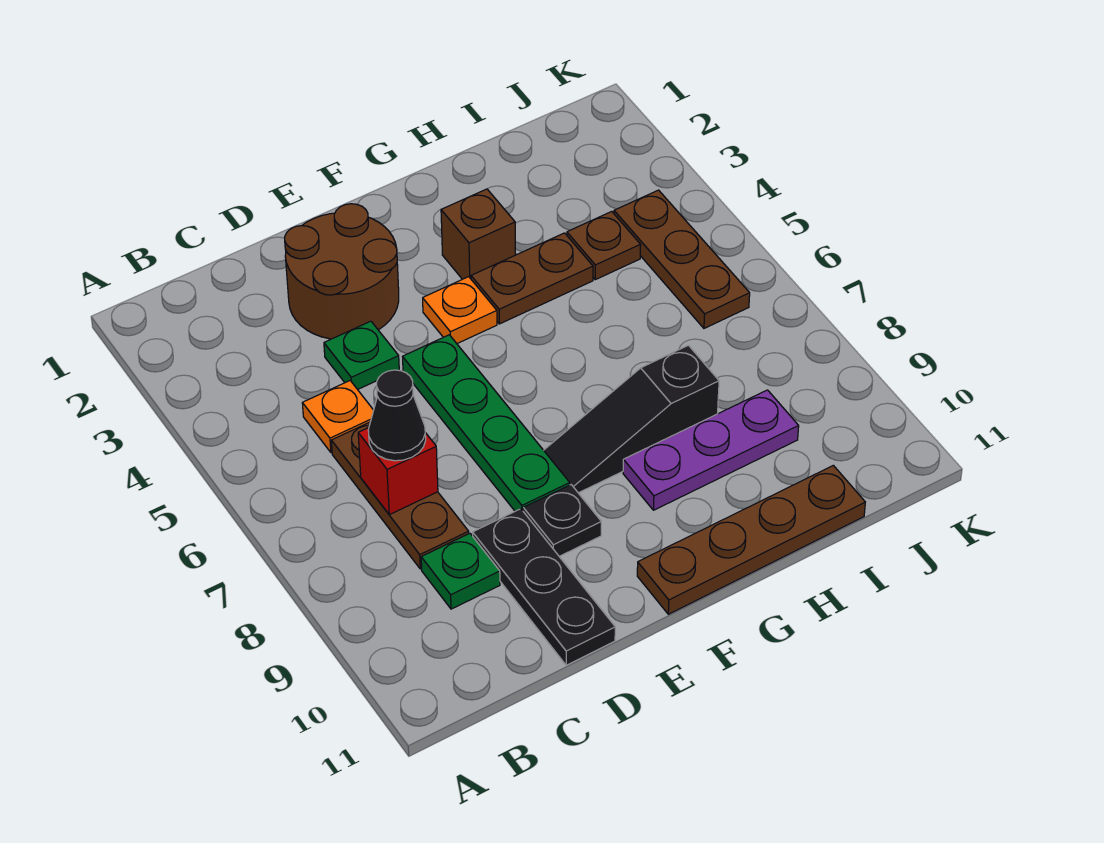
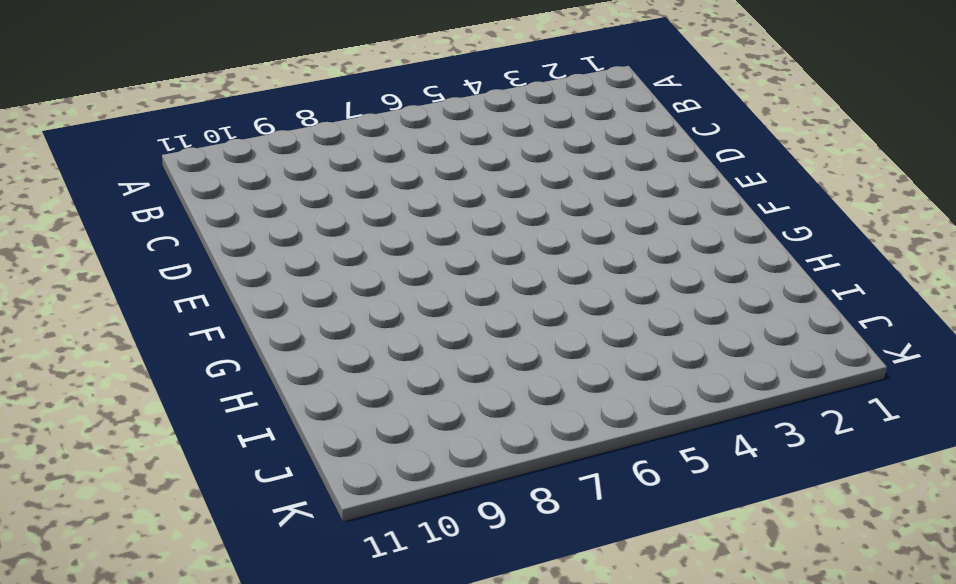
none -> orange plate C5 level 1
none -> brown plate C6:C8 level 1
none -> green plate C9 level 1

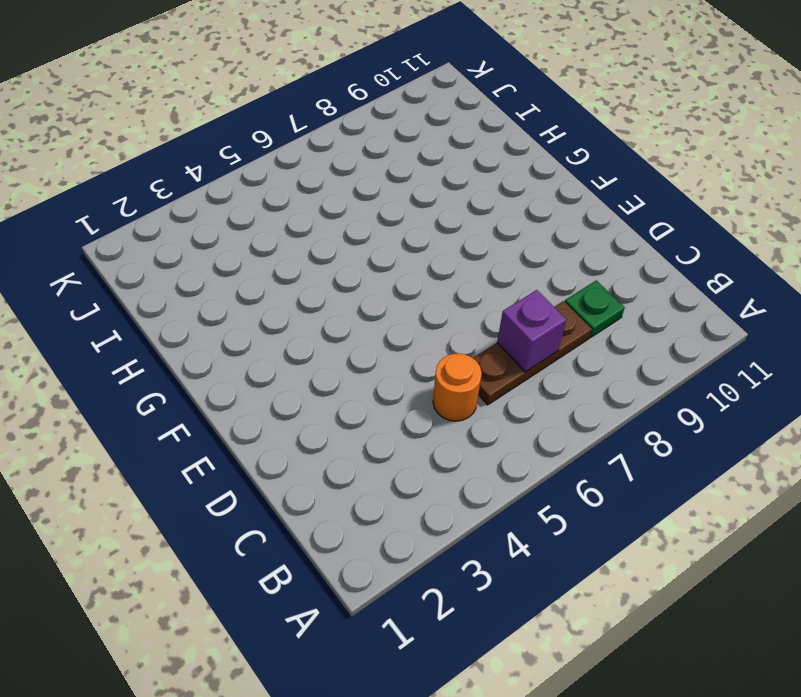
orange round brick C5 level 1 -> orange plate C5 level 1
purple brick C7 level 2 -> red brick C7 level 2
none -> brown round brick D2:E3 level 1
none -> green plate D4 level 1
none -> black plate D9:D11 level 1

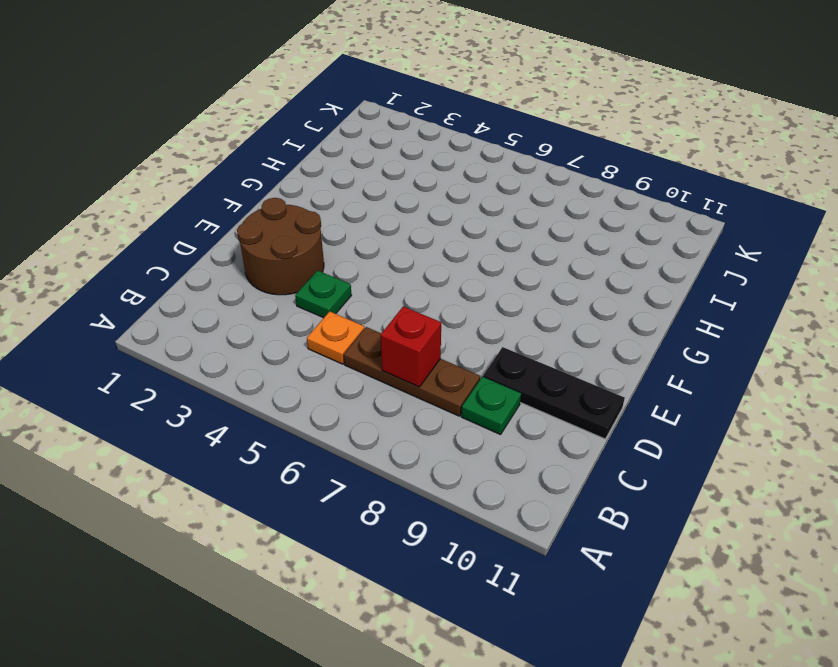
none -> green plate E5:E8 level 1
none -> black plate E9 level 1
none -> orange plate F4 level 1

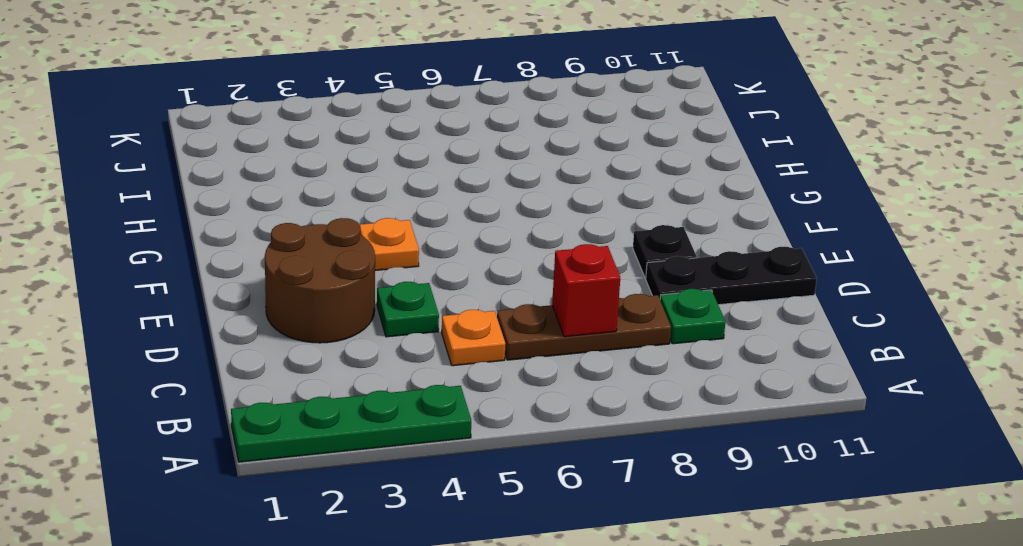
green plate A1:A4 level 1 -> green plate E5:E8 level 1
none -> black slope F8:H8 level 1 top H
none -> brown plate F11:I11 level 1
none -> brown brick G3 level 1

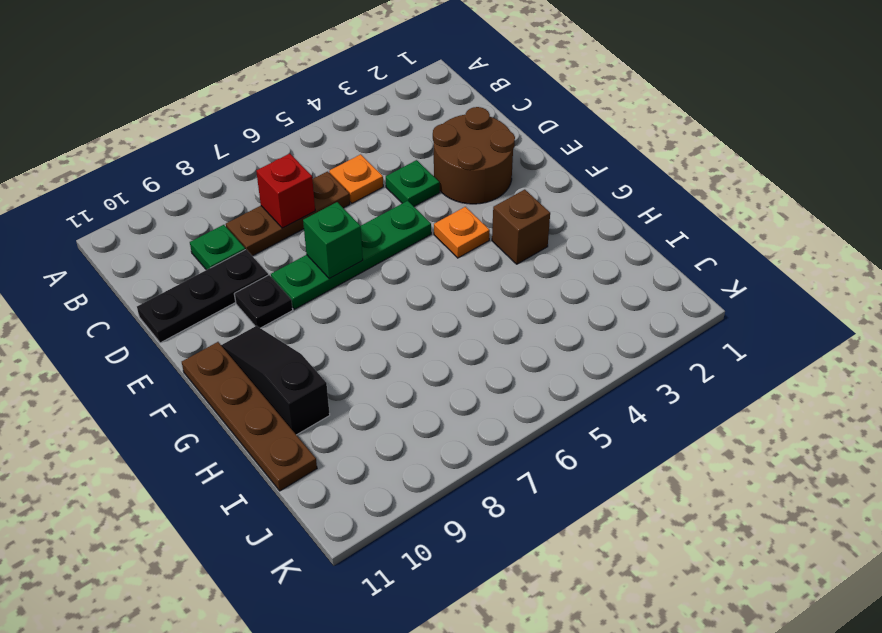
green brick E7 level 2 -> none
black slope F10:H10 level 1 top H -> black slope F8:H8 level 1 top H
none -> brown plate G4:H4 level 1
none -> purple plate G9:I9 level 1
none -> brown plate I4 level 1

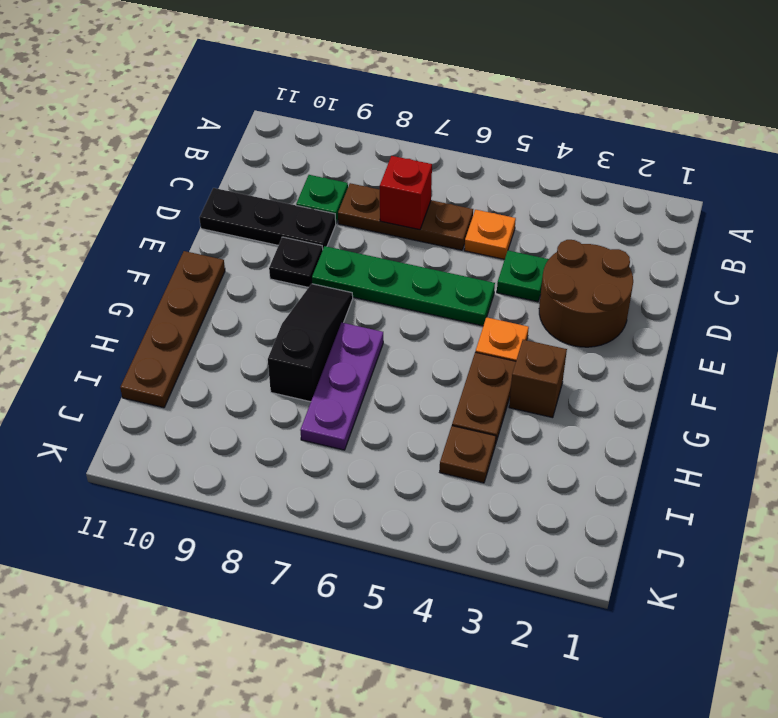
purple plate G7:I7 level 1 -> purple plate G9:I9 level 1
none -> brown plate J4:J6 level 1
none -> black cone C7 level 3

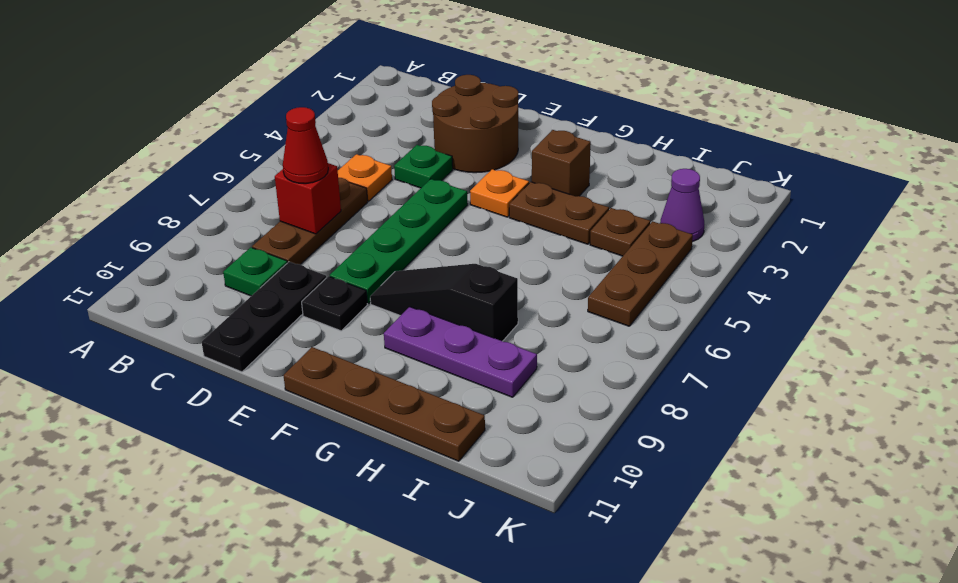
red cone C7 level 3 -> black cone C7 level 3
purple cone J3 level 1 -> none

